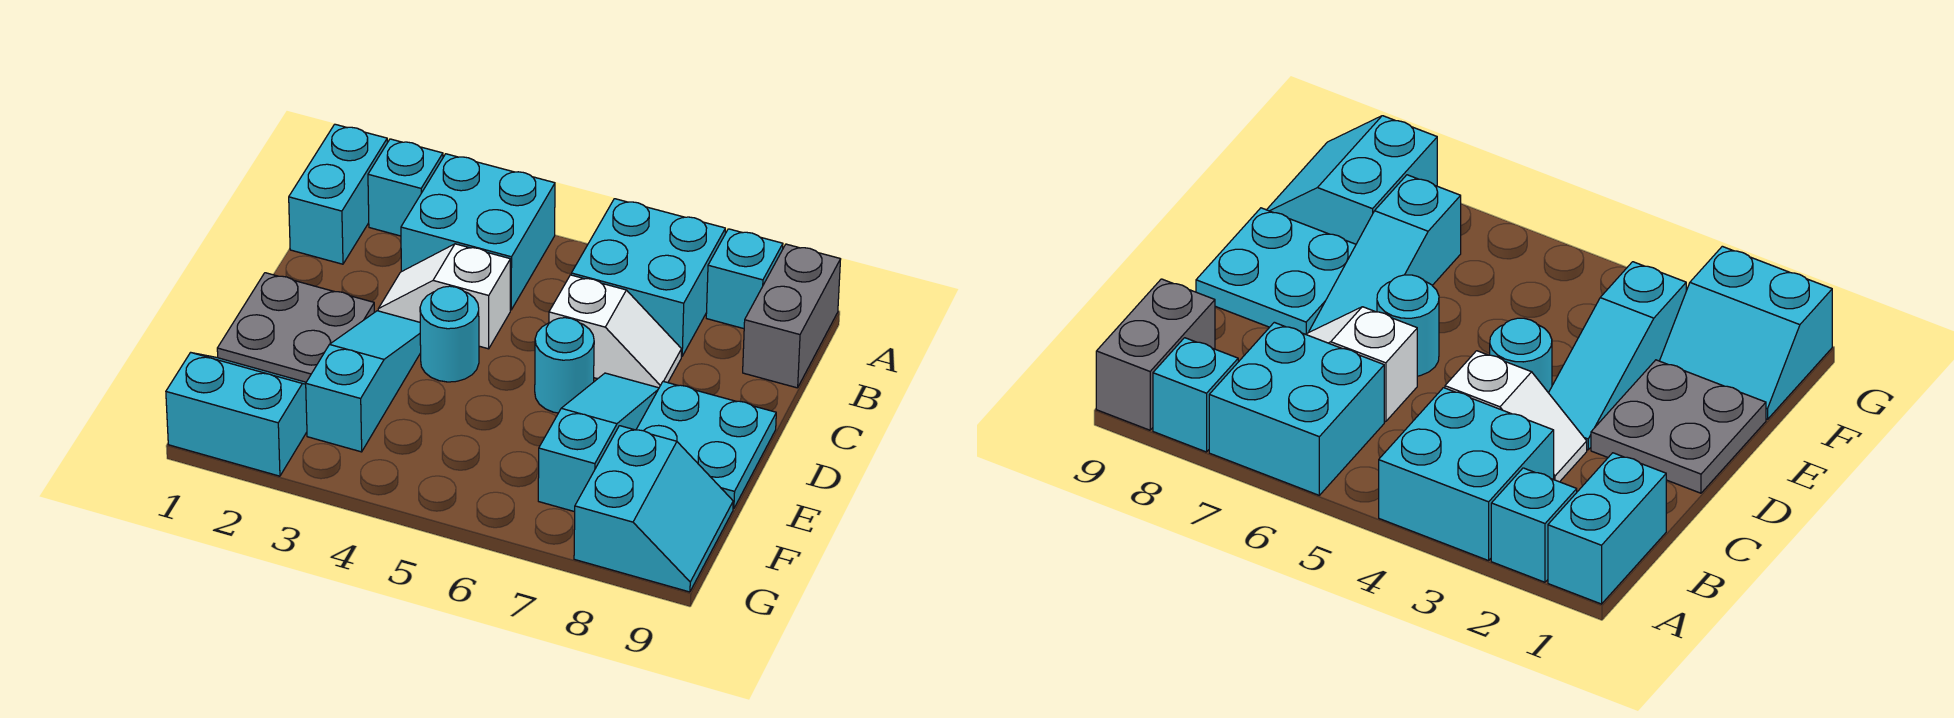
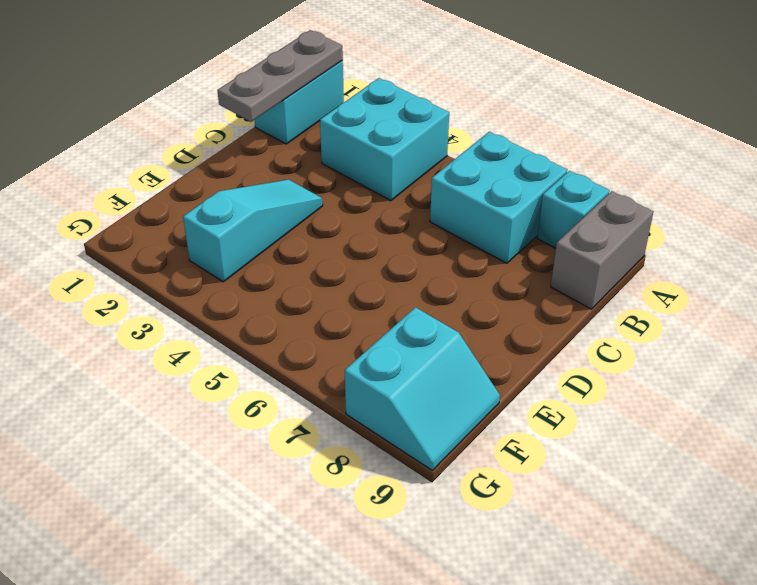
grey plate A1:C1 level 2 -> none
none -> cyan brick A2 level 1
none -> white slope C3:C4 level 1 top 4
none -> white slope C6:C7 level 1 top 6

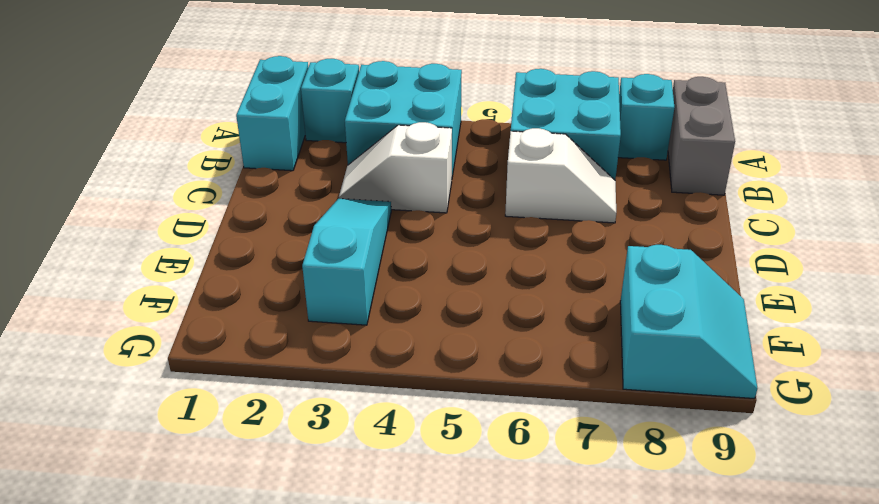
none -> grey plate D1:E2 level 1
none -> cyan round brick D4 level 1
none -> cyan round brick D6 level 1

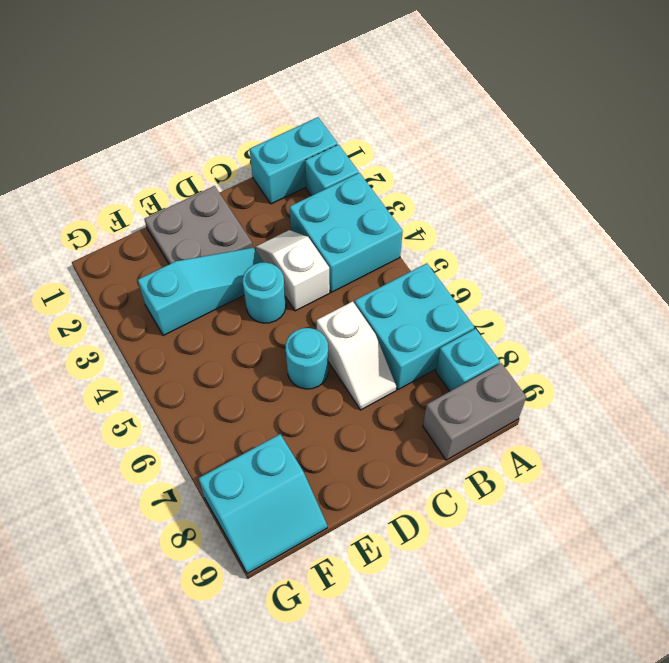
none -> cyan slope D7:F7 level 1 top F
none -> cyan plate D8:E9 level 1
none -> cyan slope F1:G2 level 1 top G

